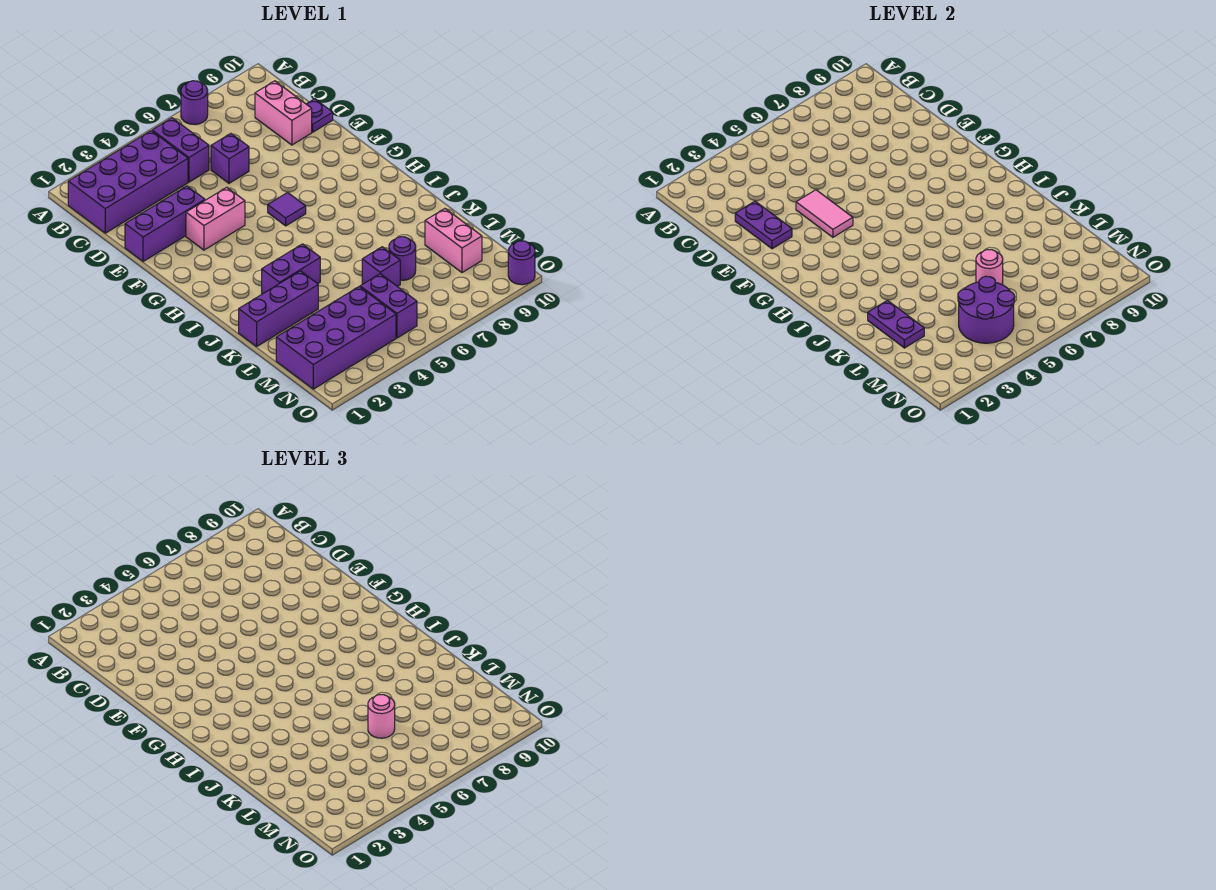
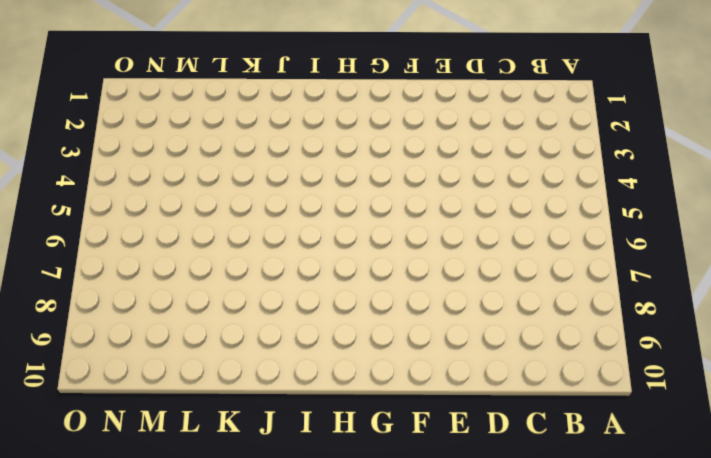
none -> purple round brick A7 level 1
none -> purple brick B1:C4 level 1
none -> purple brick B5:C5 level 1

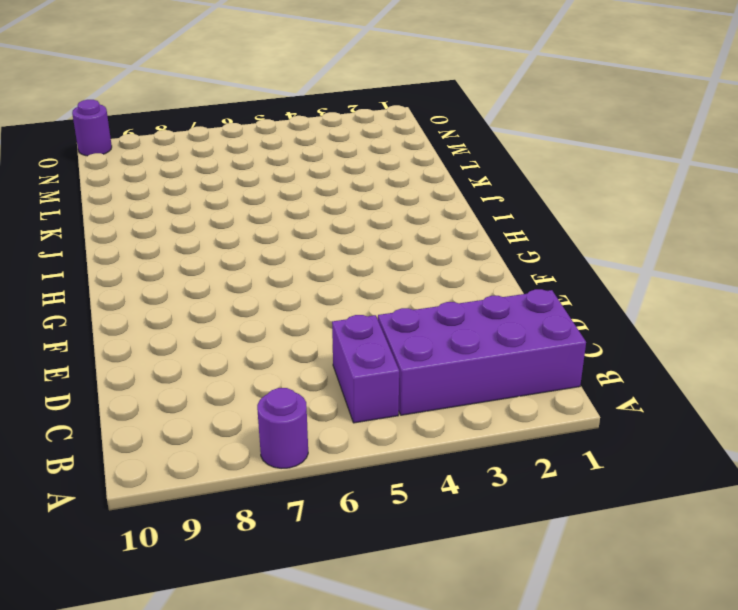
none -> pink brick C9:D9 level 1
none -> purple brick D6 level 1
none -> purple plate D10 level 1

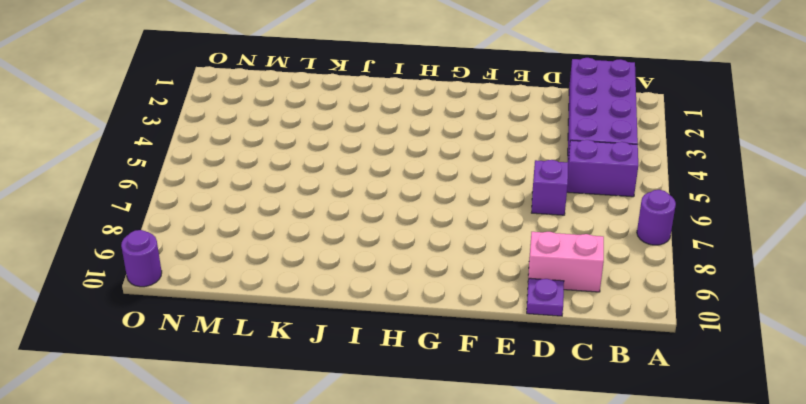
none -> purple brick E1:E3 level 1
none -> pink brick F3:F4 level 1
none -> purple tile G6 level 1

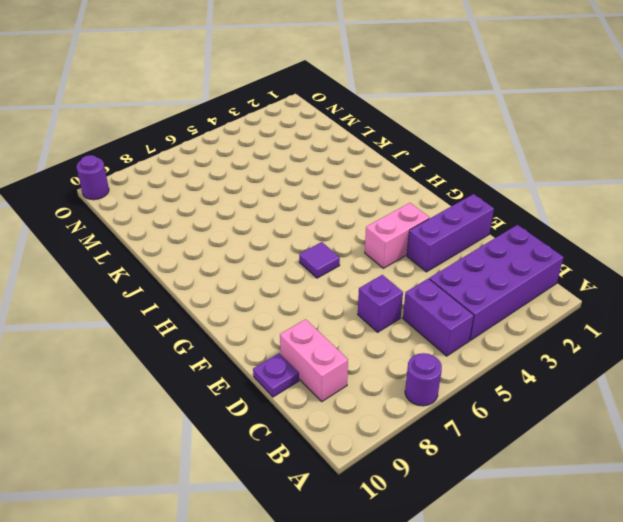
none -> purple brick J3:J4 level 1
none -> purple brick K1:K3 level 1
none -> purple brick L6 level 1

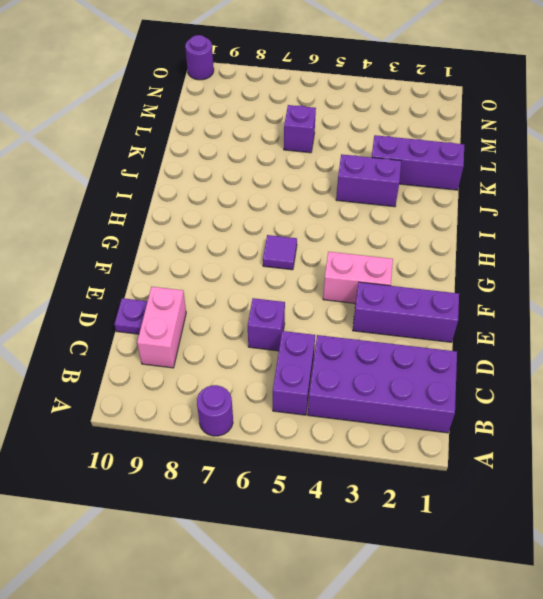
none -> purple round brick L7 level 1
none -> pink brick L9:M9 level 1
none -> purple brick M1:N4 level 1

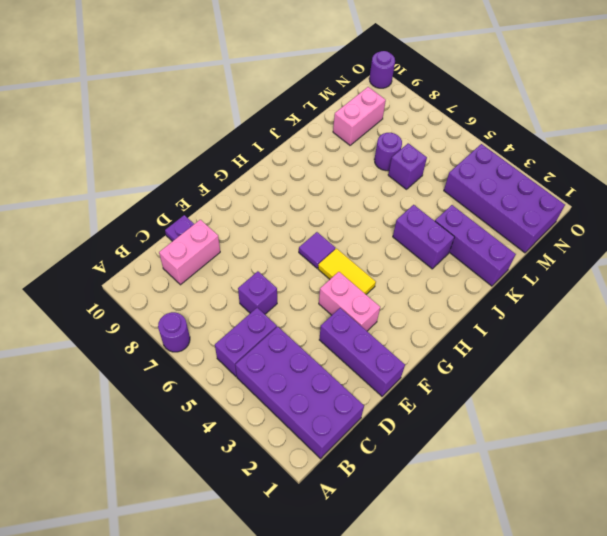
yellow tile G4:G5 level 1 -> none
none -> purple brick M5:N5 level 1
none -> purple plate D2:E2 level 2
none -> pink tile E4:F4 level 2

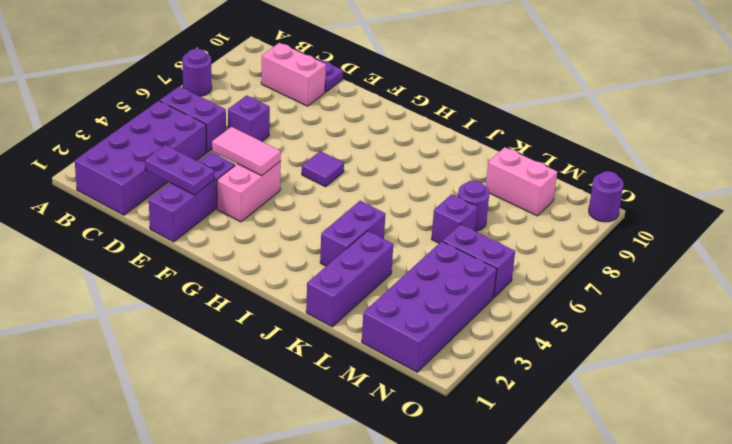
none -> purple plate K2:L2 level 2
none -> pink round brick L6 level 2
none -> purple round brick M4:N5 level 2

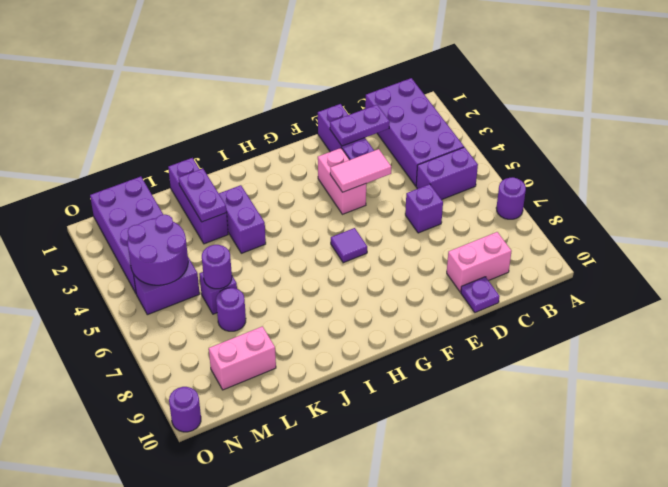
purple plate K2:K3 level 2 -> purple plate K2:L2 level 2
purple round brick L6 level 2 -> pink round brick L6 level 2
none -> pink round brick L6 level 3

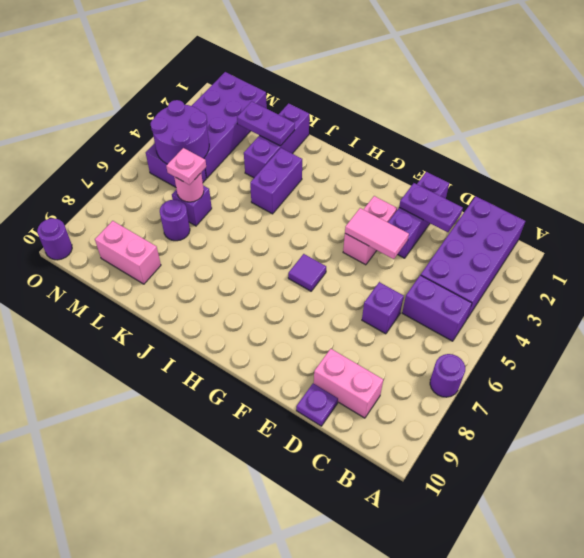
pink plate L6 level 3 -> pink round brick L6 level 3

